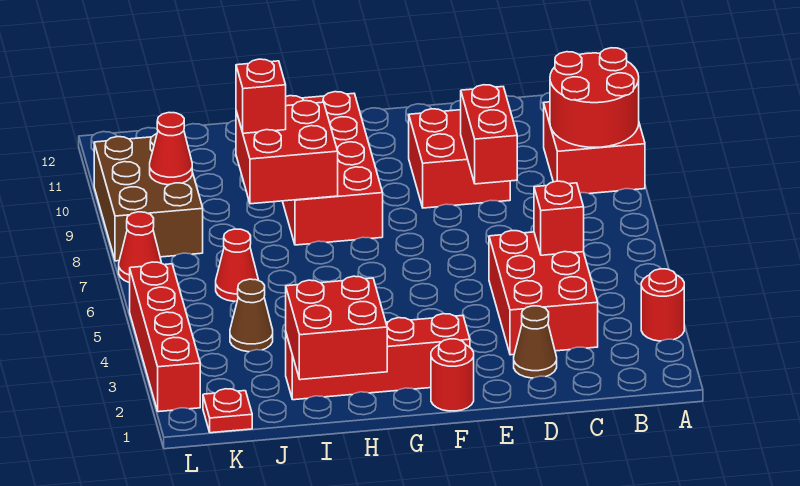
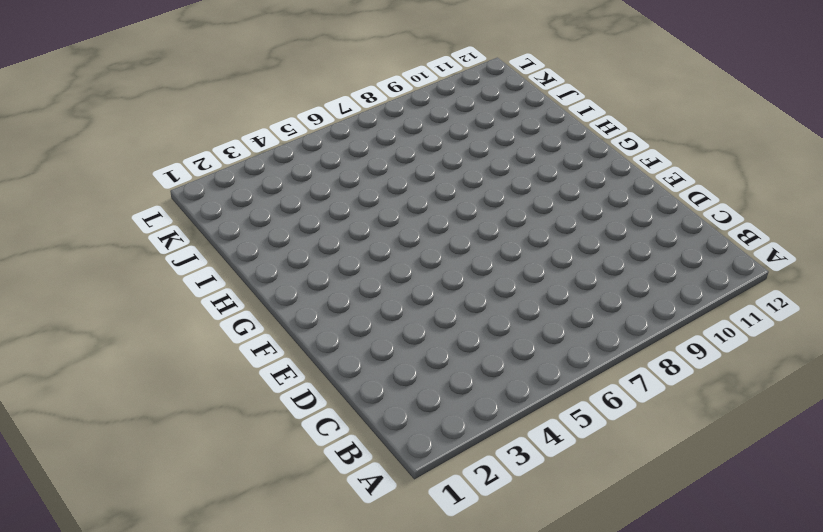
none -> red round brick A3 level 1
none -> red brick A9:B10 level 1
none -> red brick C3:D5 level 1

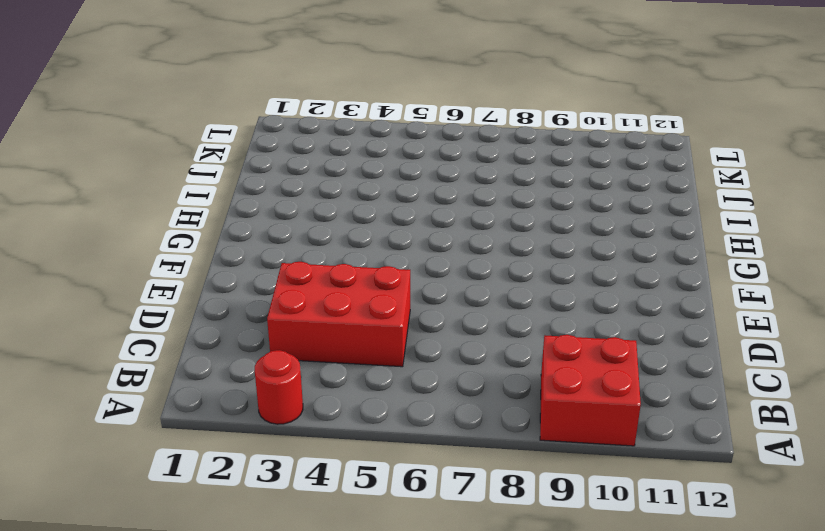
none -> brown cone D2 level 1
none -> red brick D9:E10 level 1
none -> red round brick F1 level 1

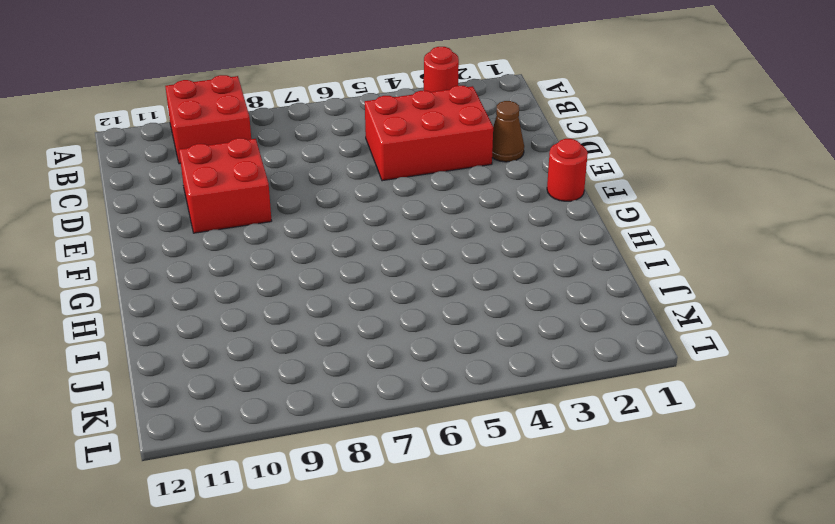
none -> red brick F2:I2 level 1
none -> red brick G8:H11 level 1
none -> brown cone J4 level 1

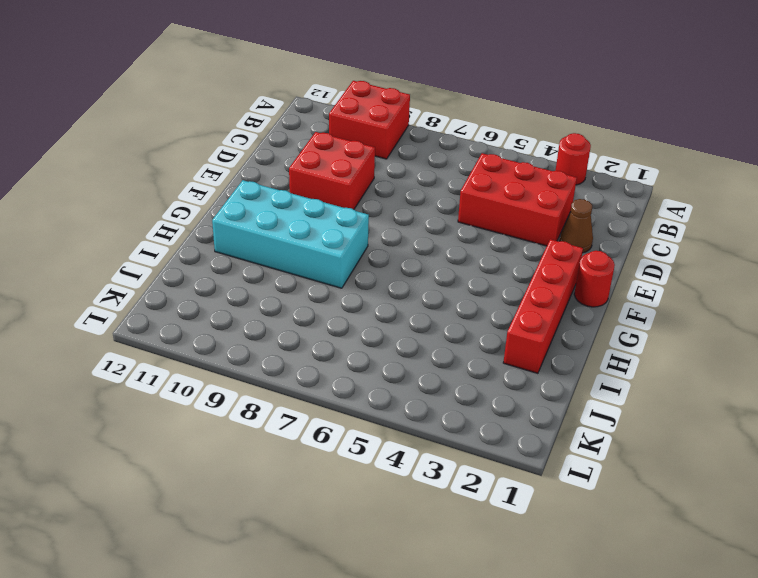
cyan brick G8:H11 level 1 -> red brick G8:H11 level 1
none -> brown cone J4 level 1
none -> red cone J6 level 1
none -> red plate K1 level 1

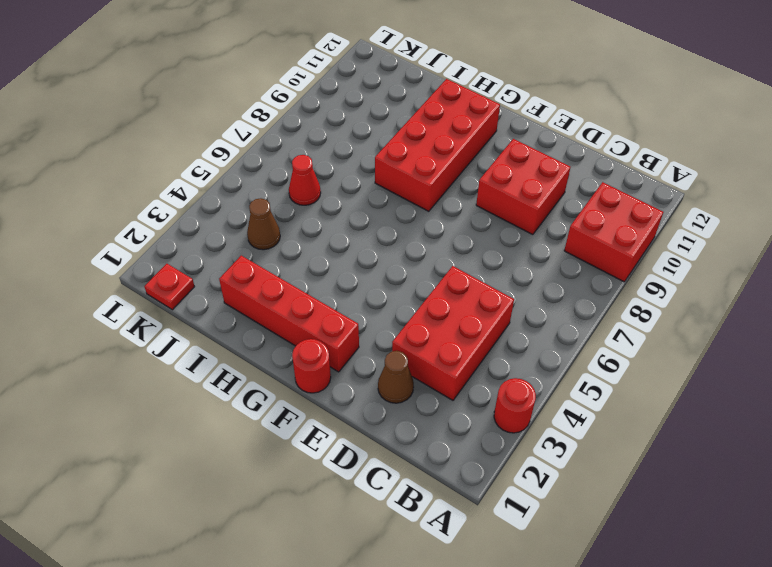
none -> brown brick K8:L10 level 1
none -> red brick L2:L5 level 1
none -> red cone L7 level 1

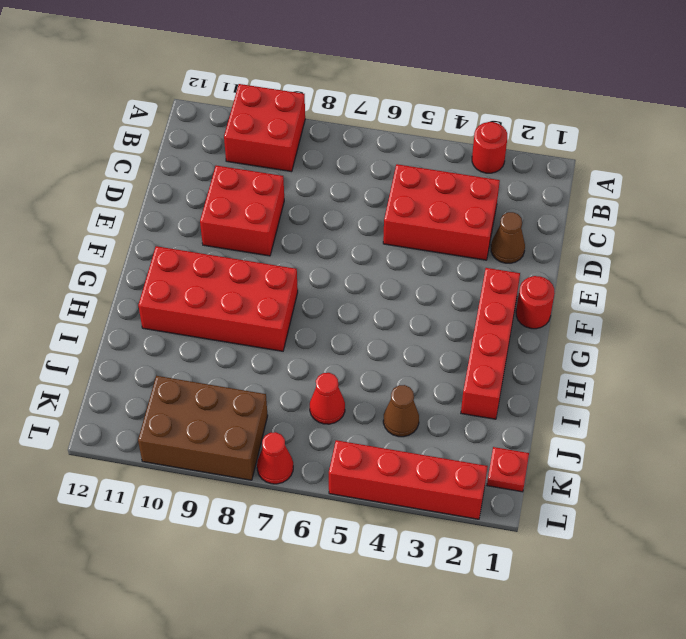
none -> red round brick A9:B10 level 2
none -> red brick C5 level 2
none -> red brick D8:D9 level 2

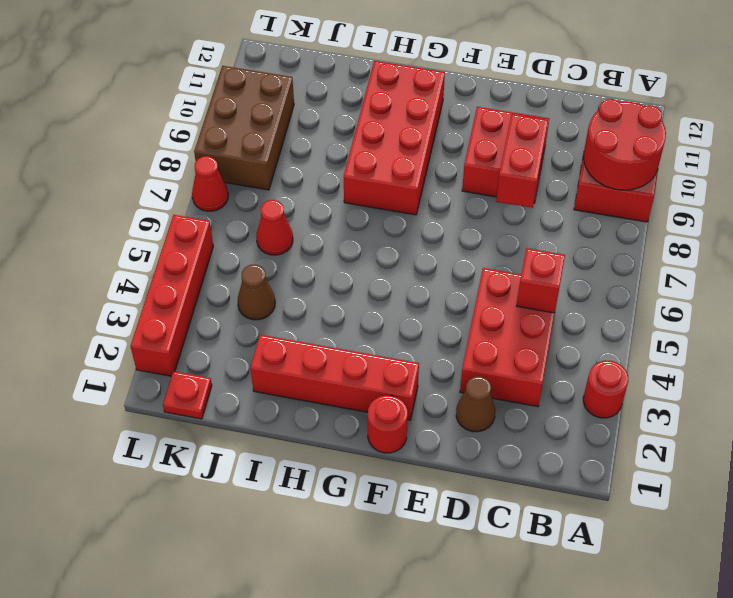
none -> red brick H1:I2 level 2
none -> red brick H8:I9 level 2
none -> red cone K9 level 2

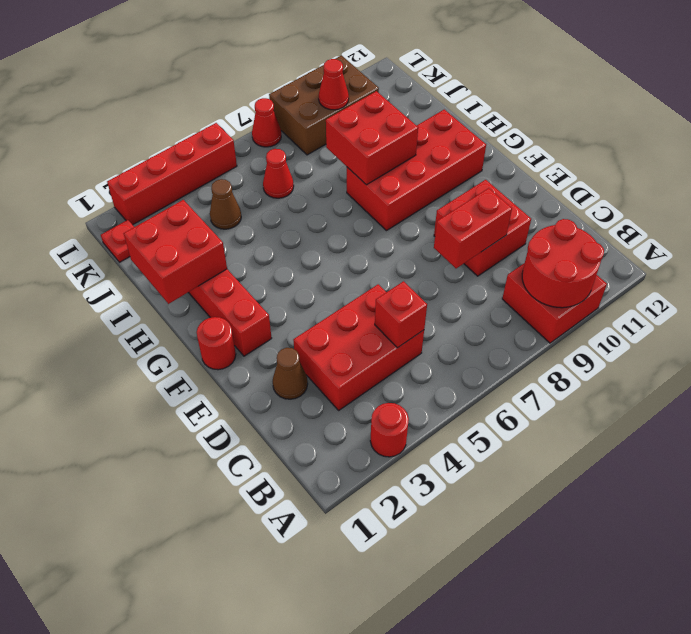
none -> red brick I9 level 3

